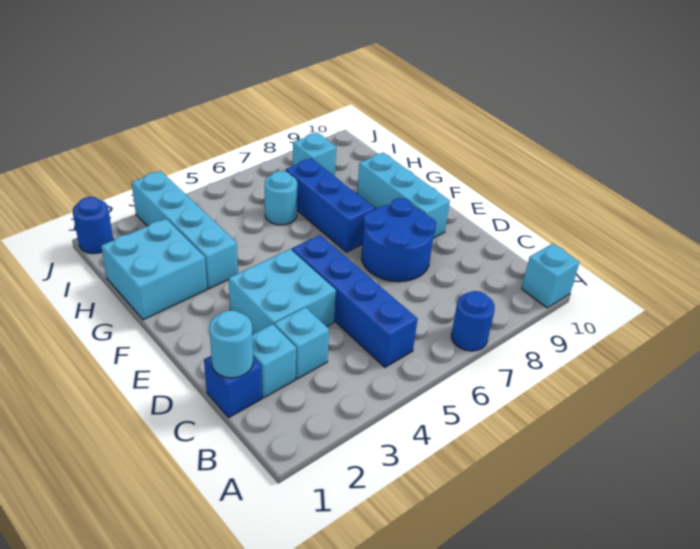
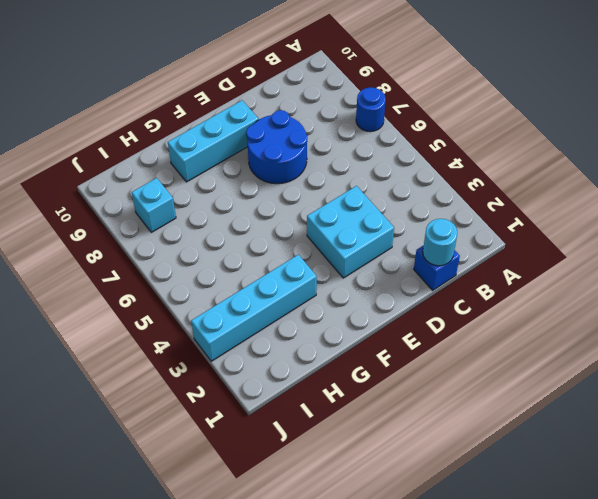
none -> cyan brick A10 level 1
none -> blue brick B5:E5 level 1
none -> cyan brick C2 level 1

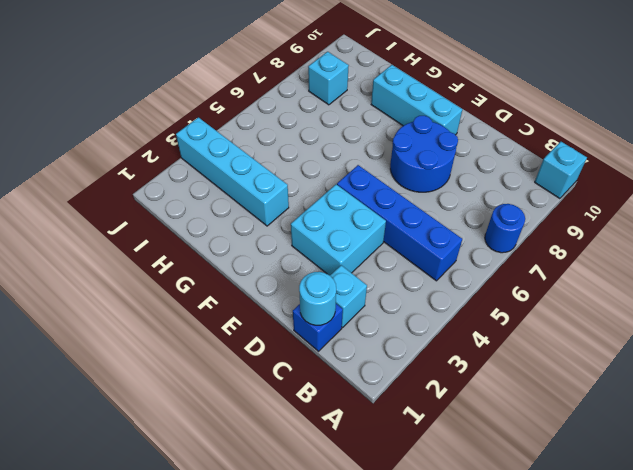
none -> cyan brick C3 level 1
none -> blue brick F7:H7 level 1
none -> cyan brick G1:H2 level 1

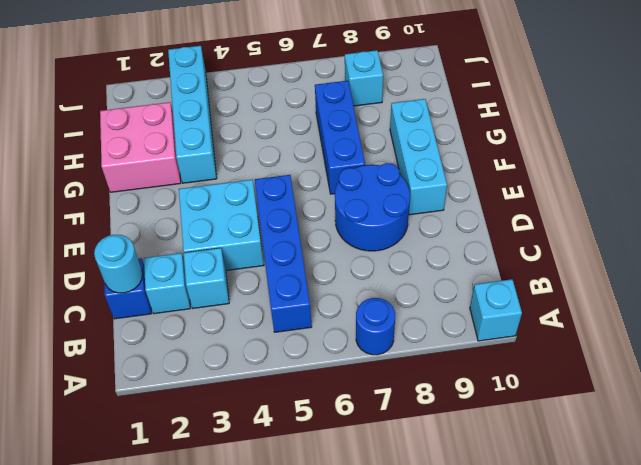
pink brick G1:H2 level 1 -> cyan brick G1:H2 level 1
none -> cyan round brick H6 level 1
none -> blue round brick J1 level 1

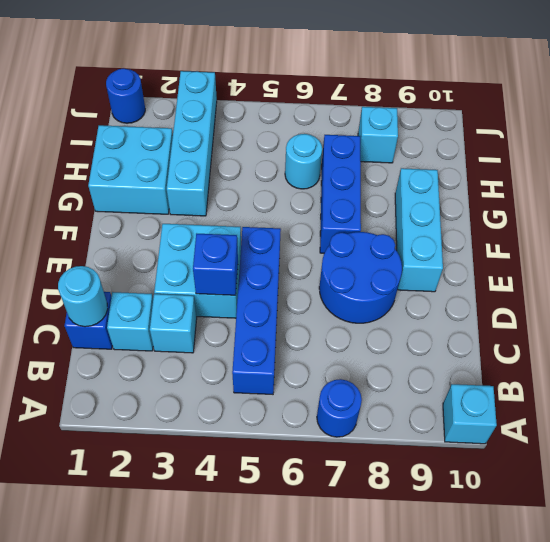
blue brick D4 level 2 -> none

